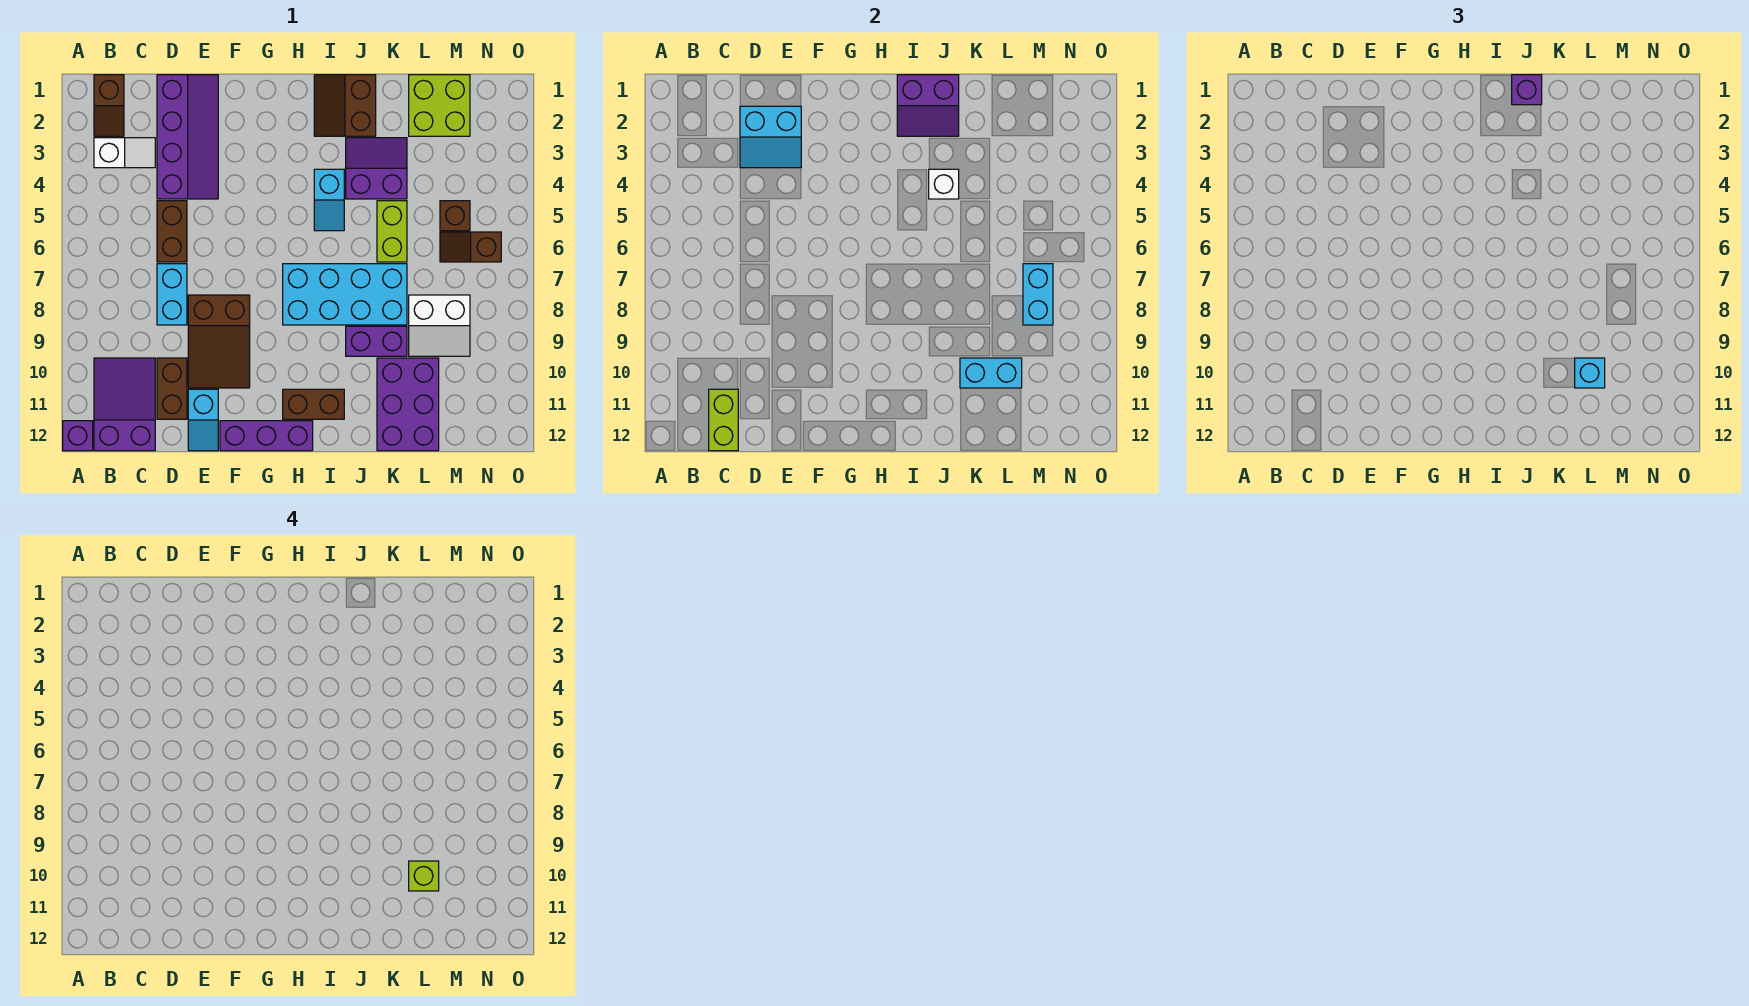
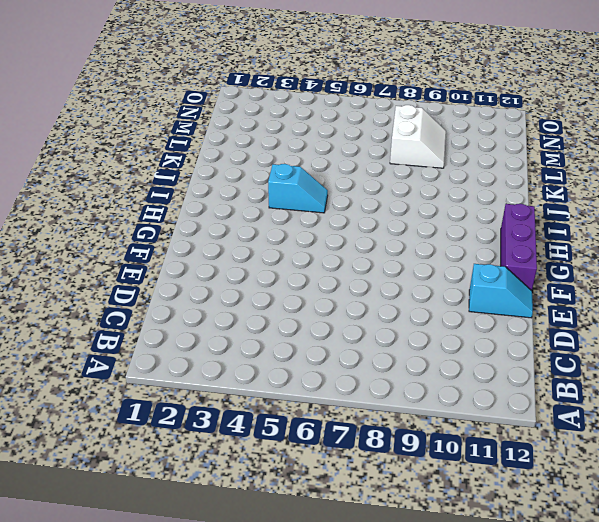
none -> purple brick A12 level 1
none -> brown slope B1:B2 level 1 top 1
none -> white slope B3:C3 level 1 top B
none -> purple slope B10:C12 level 1 top 12

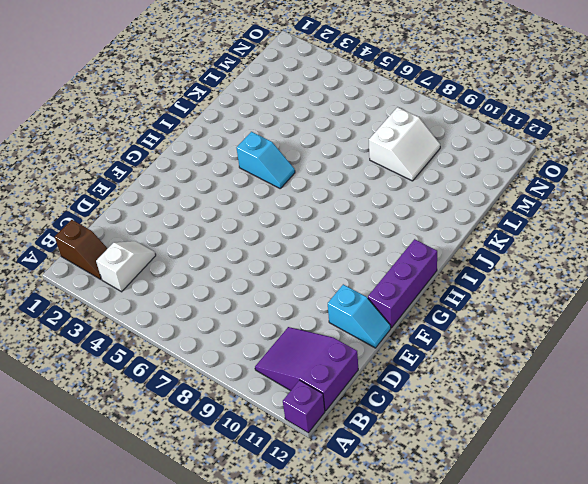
none -> purple slope D1:E4 level 1 top D
none -> brown brick D5:D6 level 1
none -> cyan brick D7:D8 level 1
none -> brown brick D10:D11 level 1

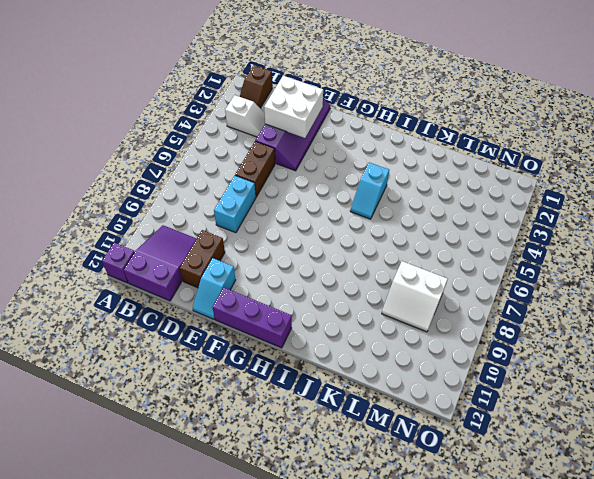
white brick D2:E3 level 2 -> cyan slope D2:E3 level 2 top 2
none -> brown slope E8:F10 level 1 top 8
none -> cyan brick H7:K8 level 1
none -> brown brick H11:I11 level 1
none -> brown slope I1:J2 level 1 top J

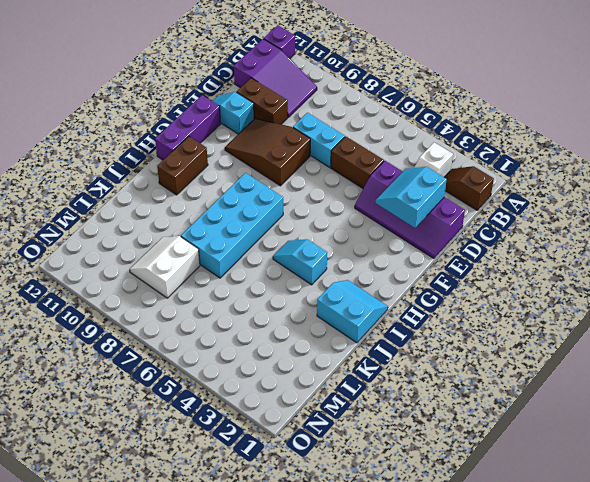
cyan slope I1:J2 level 1 top J -> brown slope I1:J2 level 1 top J
none -> purple slope J3:K4 level 1 top 4
none -> purple brick J9:K9 level 1
none -> lime brick K5:K6 level 1
none -> purple brick K10:L12 level 1

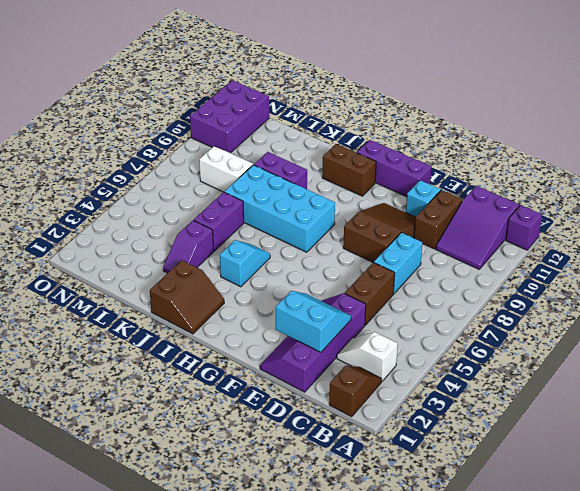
purple slope K3:K4 level 1 top 4 -> purple slope J3:K4 level 1 top 4
purple brick K5:K6 level 1 -> lime brick K5:K6 level 1
purple brick N10:O12 level 1 -> purple brick K10:L12 level 1
none -> lime brick L1:M2 level 1
none -> brown brick M5 level 1
none -> brown slope M6:N6 level 1 top N
none -> lime brick C11:C12 level 2

